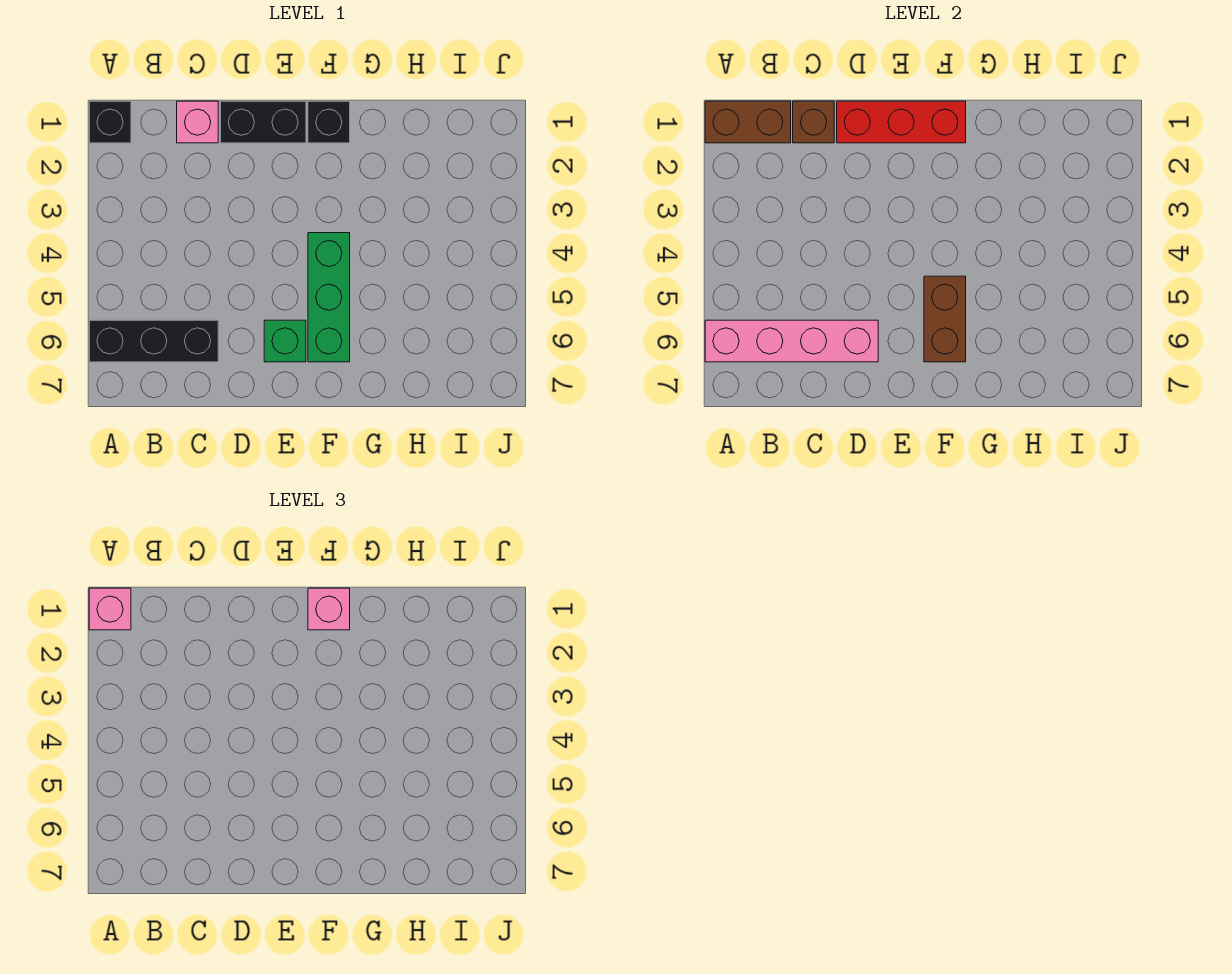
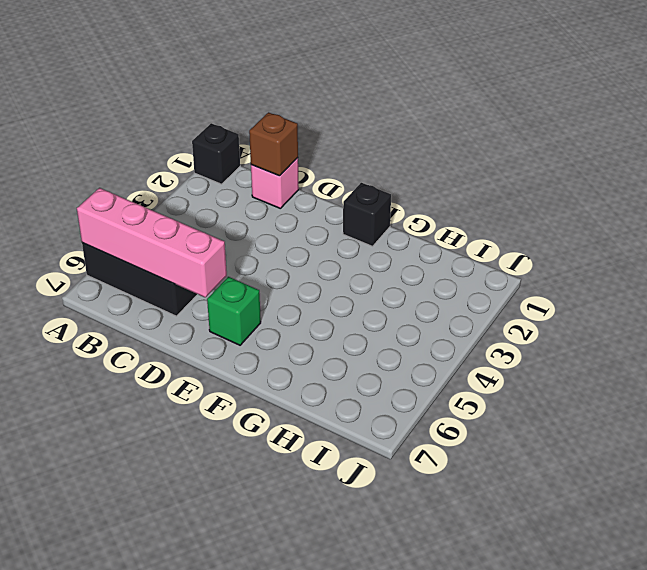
none -> black brick D1:E1 level 1
none -> green brick F4:F6 level 1
none -> brown brick A1:B1 level 2

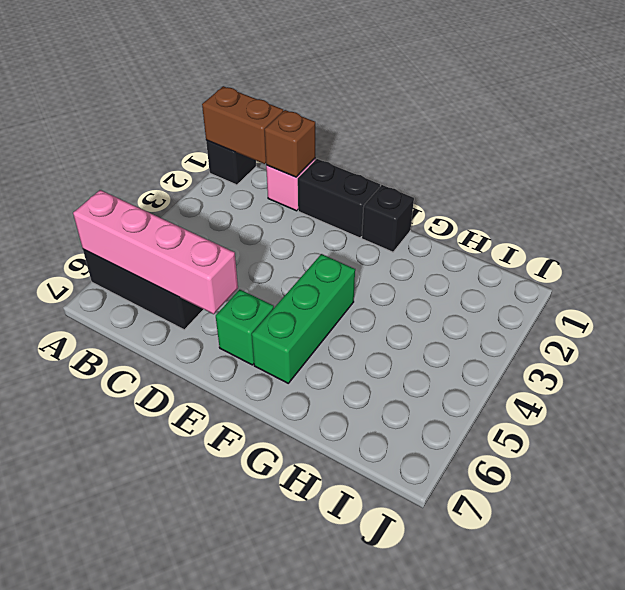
none -> red brick D1:F1 level 2
none -> brown brick F5:F6 level 2
none -> pink brick A1 level 3

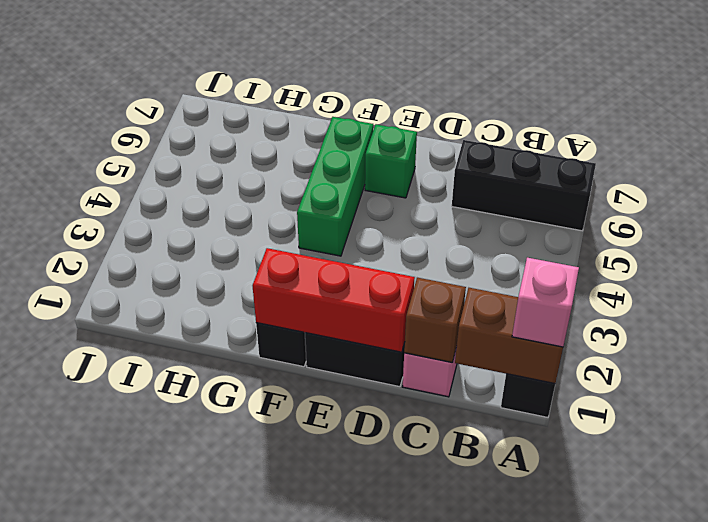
none -> pink brick A6:D6 level 2
none -> brown brick F5:F6 level 2
none -> pink brick F1 level 3

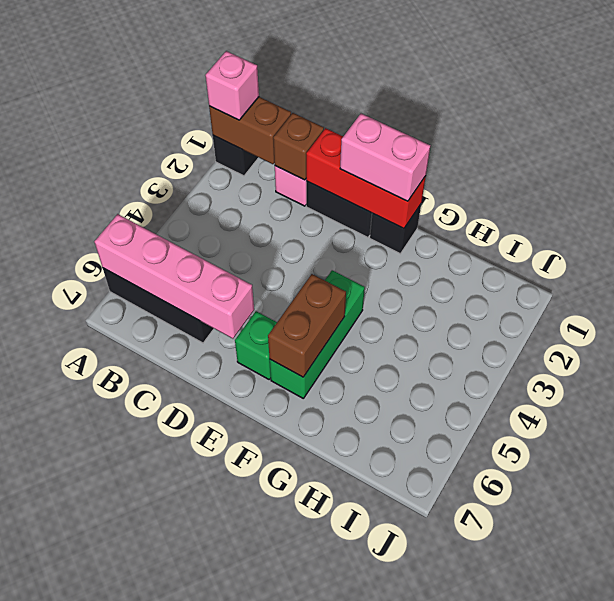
pink brick E1:F1 level 3 -> pink brick F1 level 3

